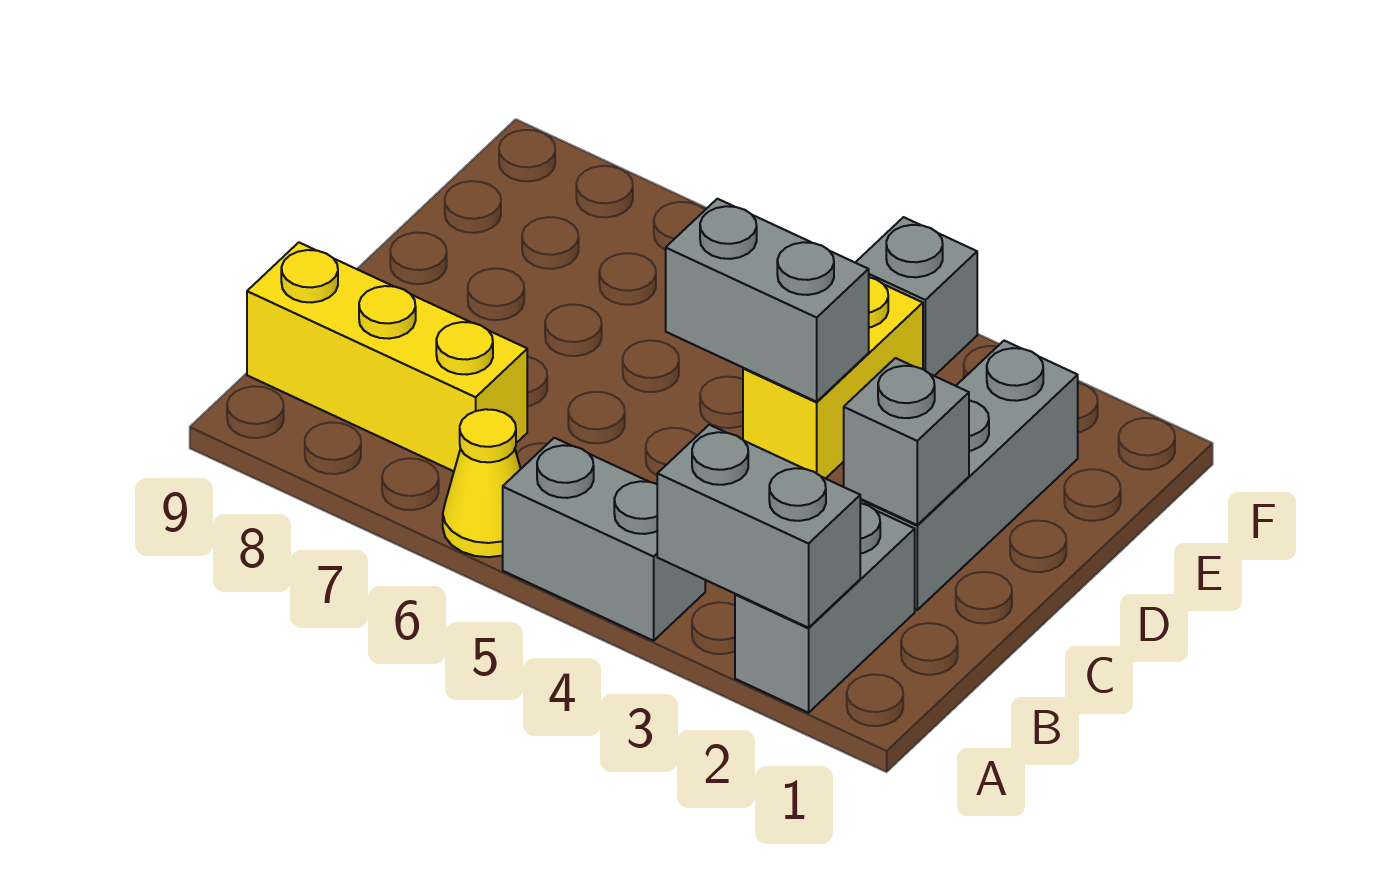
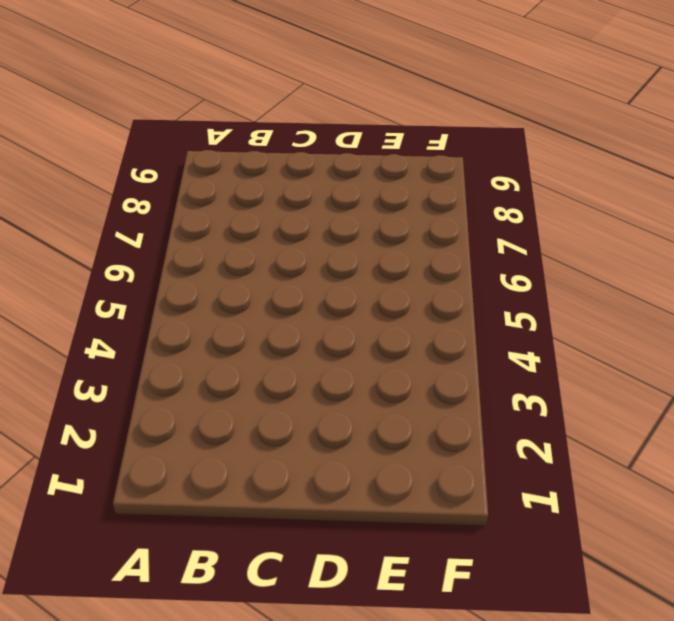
none -> grey brick A2:B2 level 1
none -> grey brick A4:A5 level 1

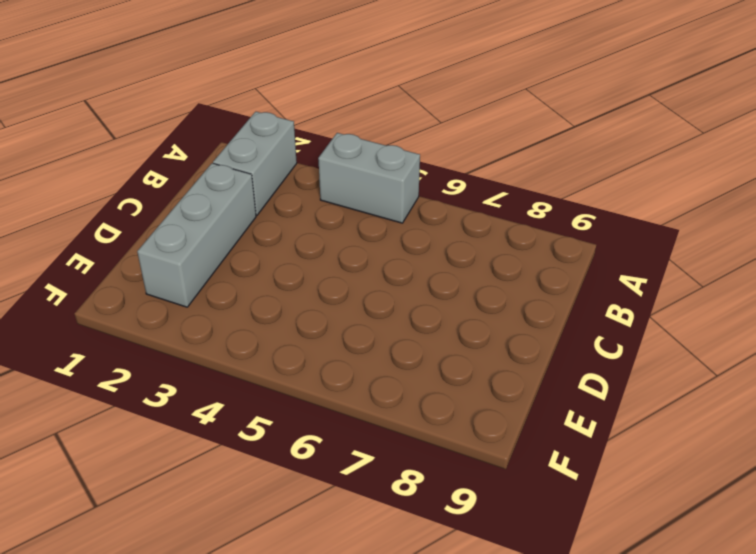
none -> yellow cone A6 level 1
none -> yellow brick B7:B9 level 1

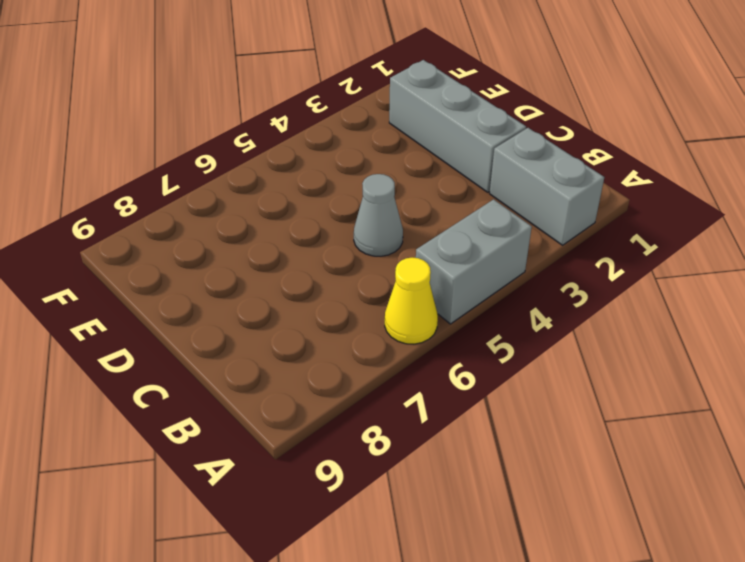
grey cone C5 level 1 -> none
none -> yellow brick B7:B9 level 1
none -> yellow brick D4:E4 level 1

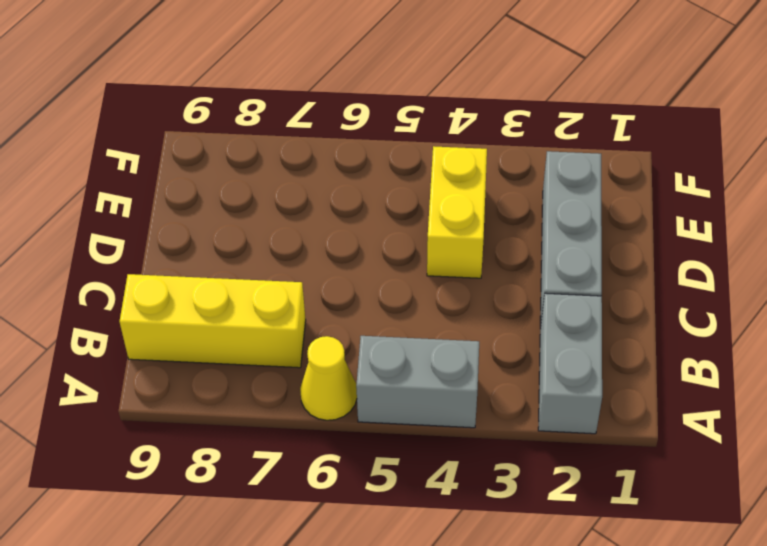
none -> grey brick F4 level 1
none -> grey brick A2:A3 level 2

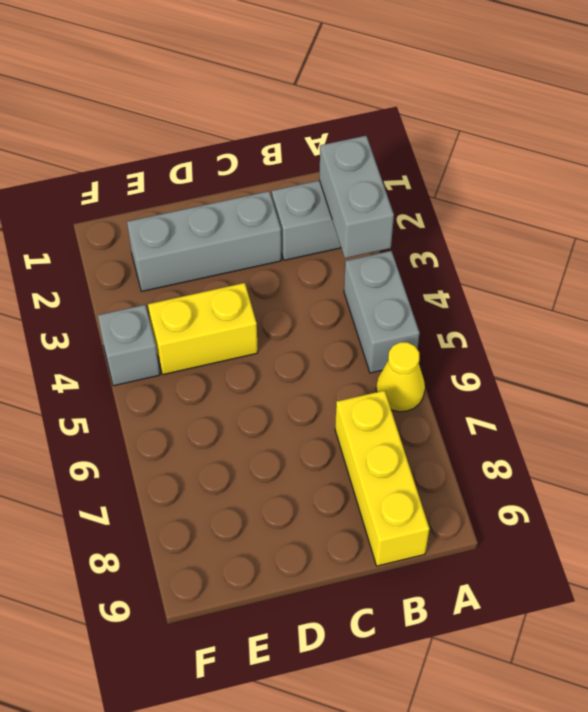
none -> grey brick C2 level 2
none -> grey brick D4:D5 level 2

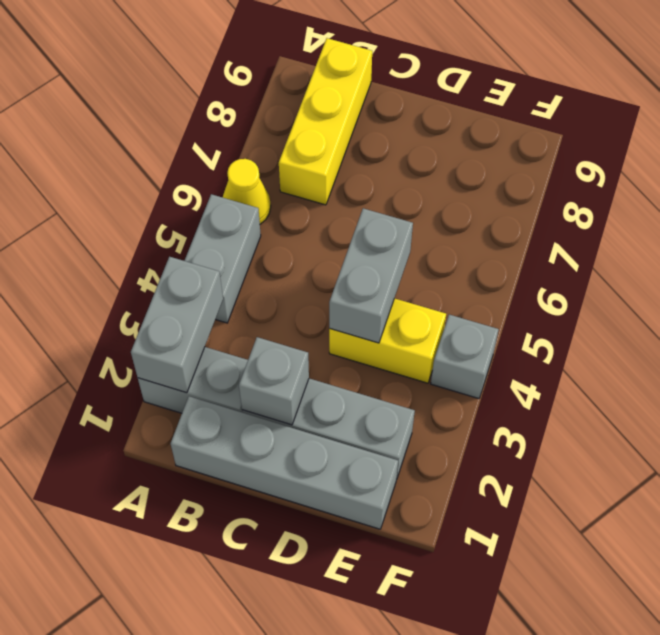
grey brick B1:E1 level 1 -> none

